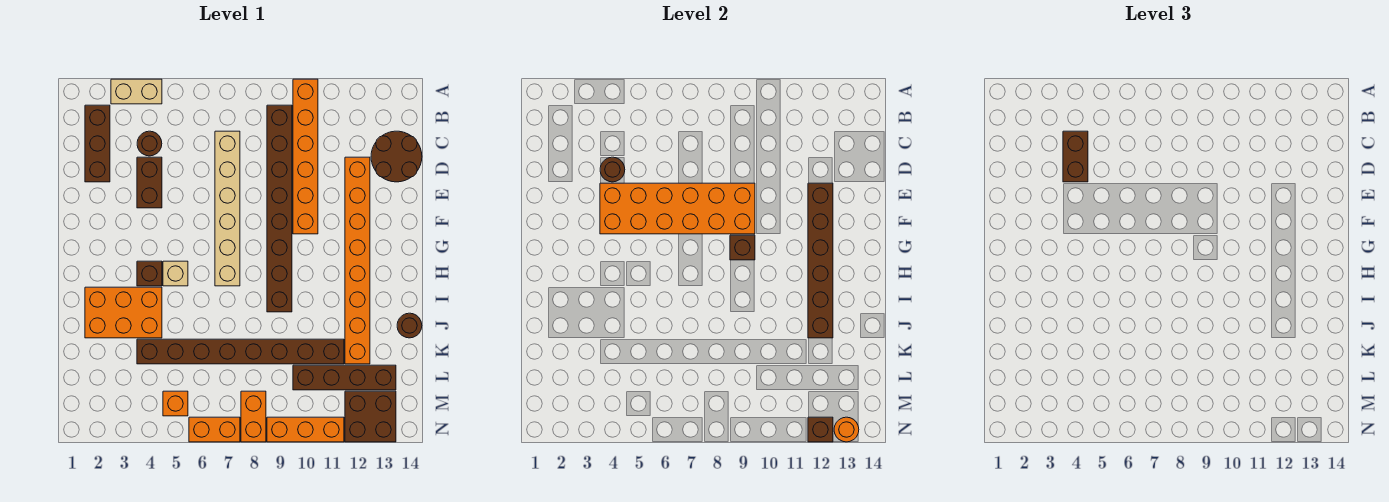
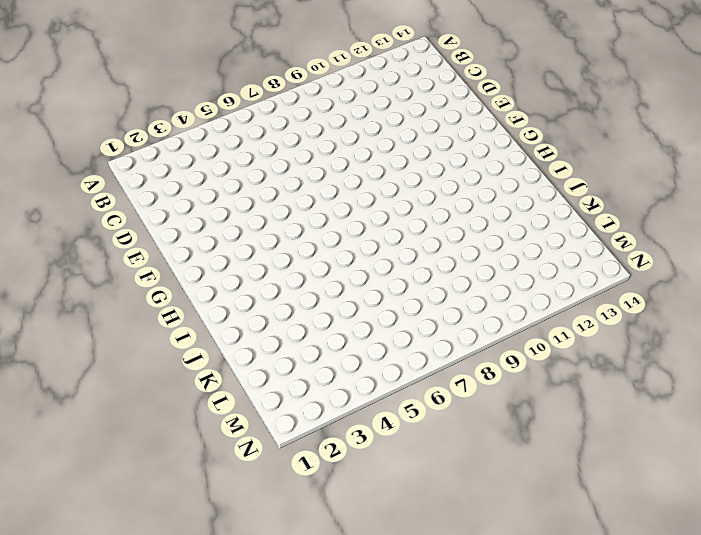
none -> tan brick A3:A4 level 1
none -> orange brick A10:F10 level 1
none -> brown brick B2:D2 level 1

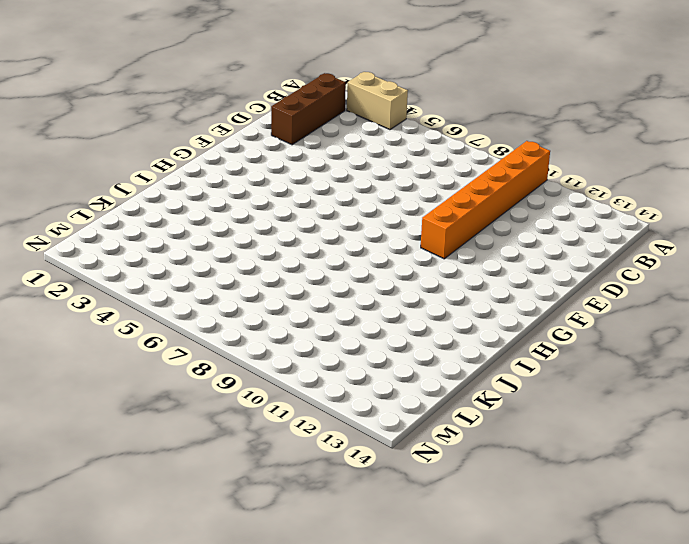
none -> brown brick B9:I9 level 1
none -> brown round brick C4 level 1
none -> tan brick C7:H7 level 1

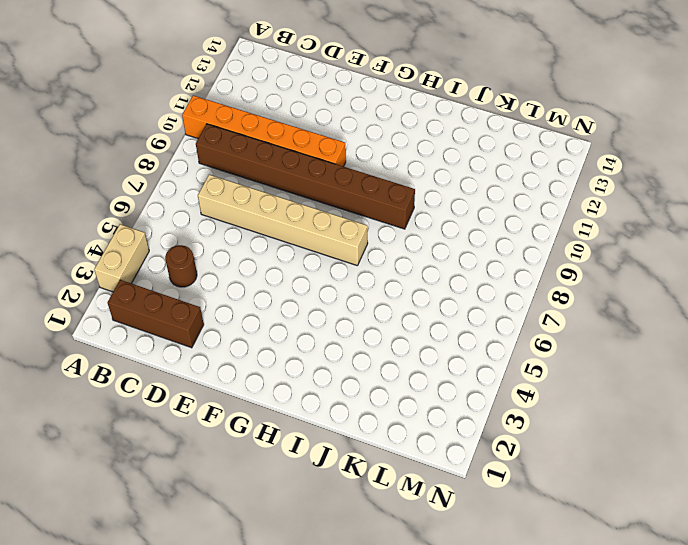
none -> brown round brick C13:D14 level 1
none -> brown brick D4:E4 level 1
none -> orange brick D12:K12 level 1

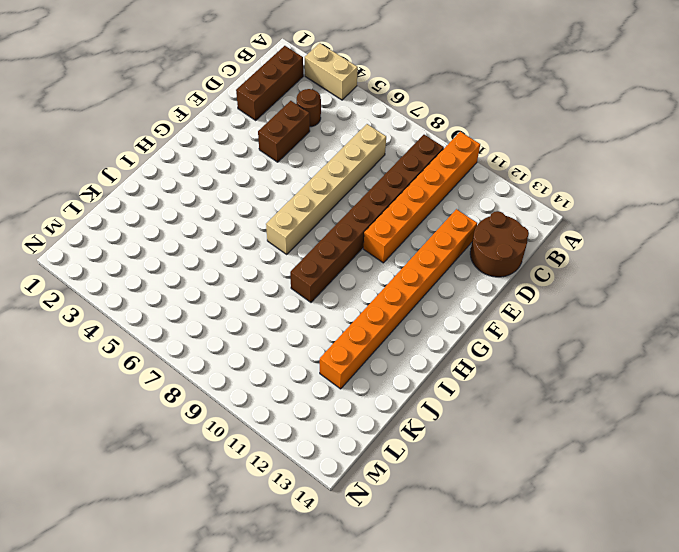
none -> brown brick H4 level 1
none -> tan brick H5 level 1
none -> orange brick I2:J4 level 1

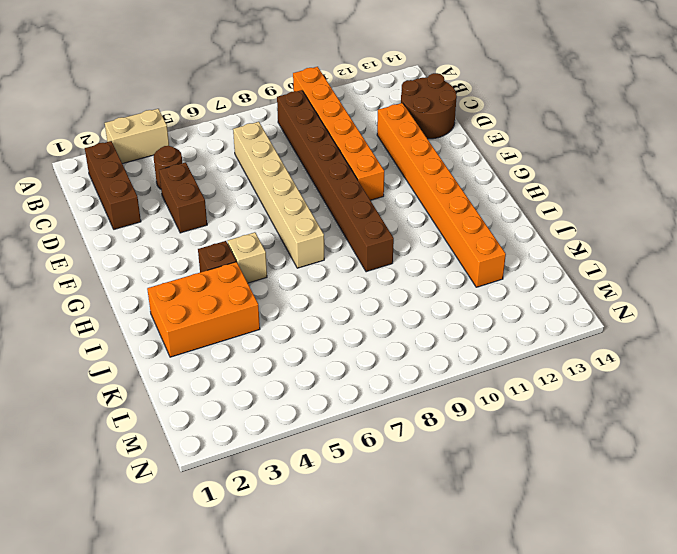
none -> brown round brick J14 level 1
none -> brown brick K4:K11 level 1
none -> brown brick L10:L13 level 1

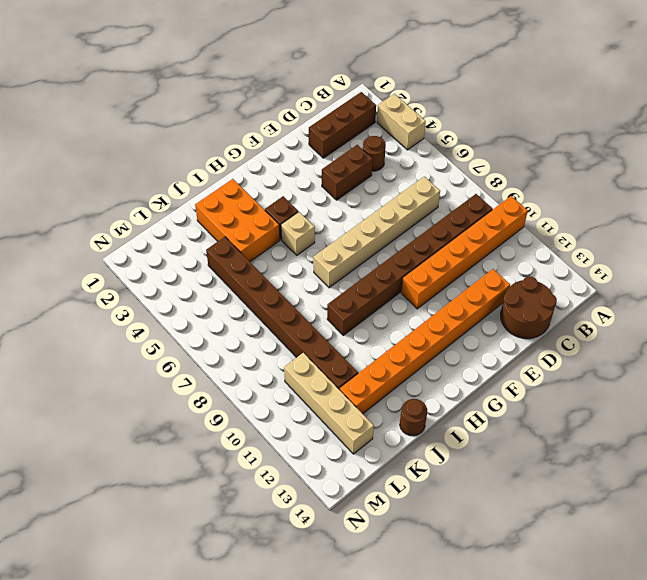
tan brick L10:L13 level 1 -> brown brick L10:L13 level 1
none -> orange brick M5 level 1
none -> orange brick M8:N8 level 1
none -> brown brick M12:N13 level 1

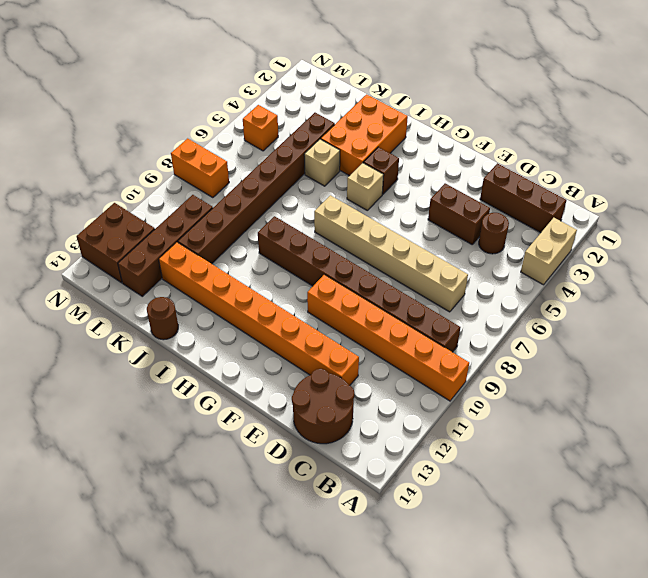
tan brick J5 level 1 -> none
none -> orange brick N6:N7 level 1
none -> orange brick N9:N11 level 1
none -> brown round brick D4 level 2

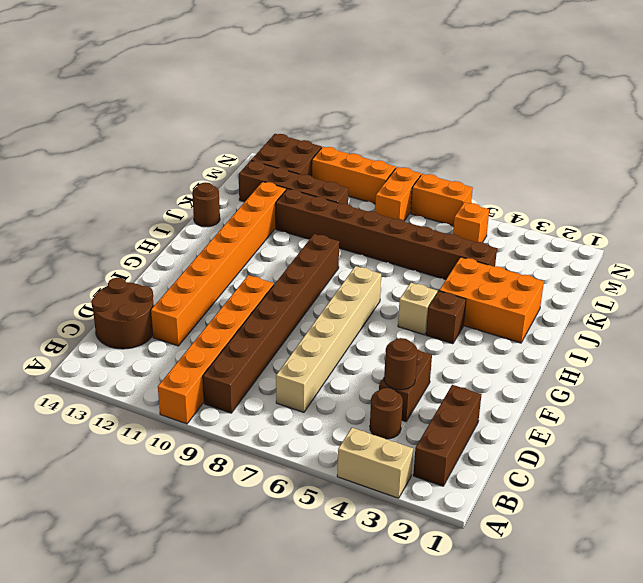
none -> orange brick E4:F9 level 2
none -> brown brick E12:J12 level 2
none -> brown brick G9 level 2

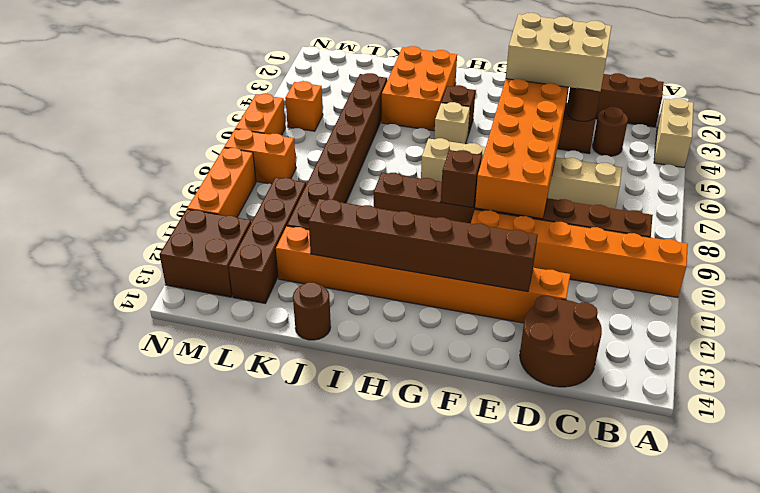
tan brick D3:F4 level 3 -> brown brick C4:D4 level 3
none -> brown brick N12 level 2
none -> orange round brick N13 level 2

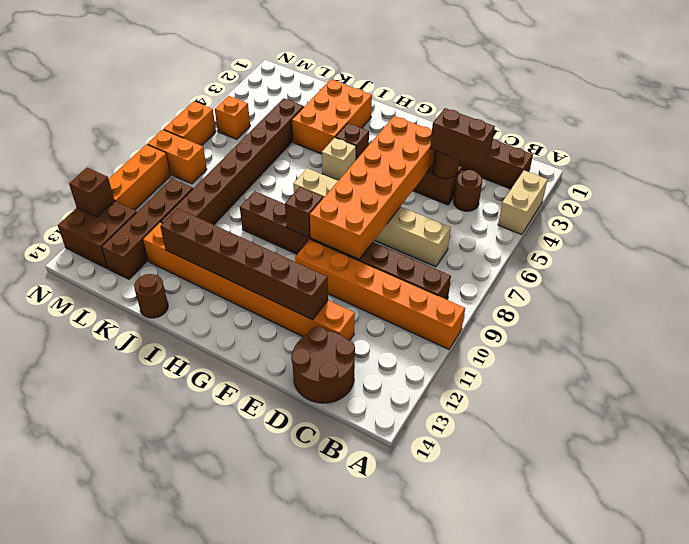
none -> orange round brick N13 level 2

